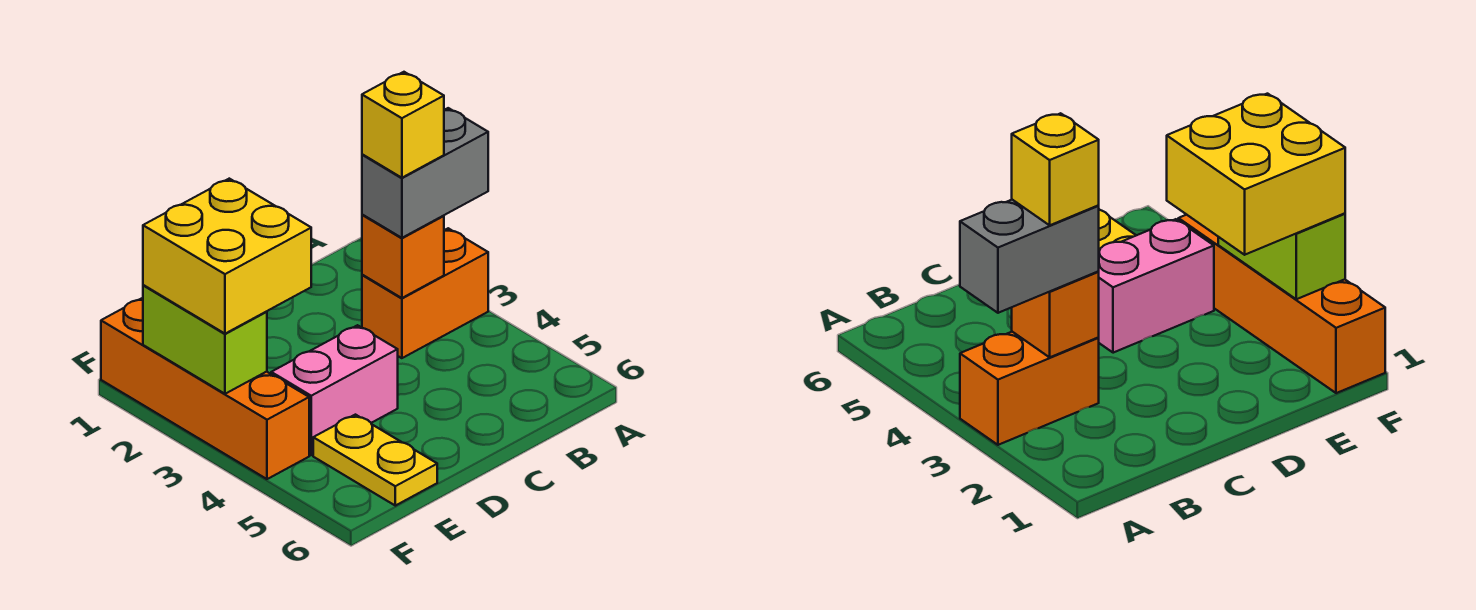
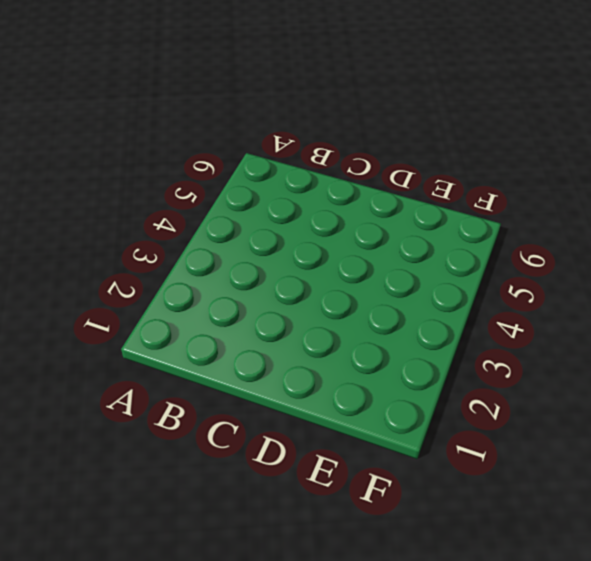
none -> orange brick A3:B3 level 1
none -> pink brick D4:E4 level 1

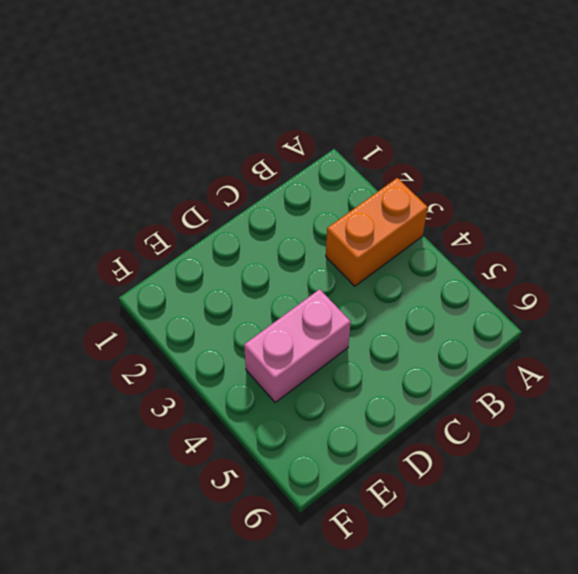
none -> yellow plate E5:E6 level 1
none -> orange brick F1:F4 level 1

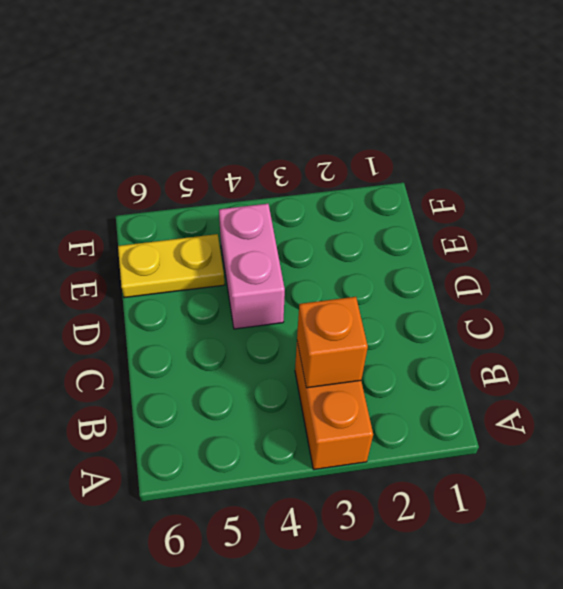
none -> orange brick F1:F4 level 1
none -> lime brick F2:F3 level 2

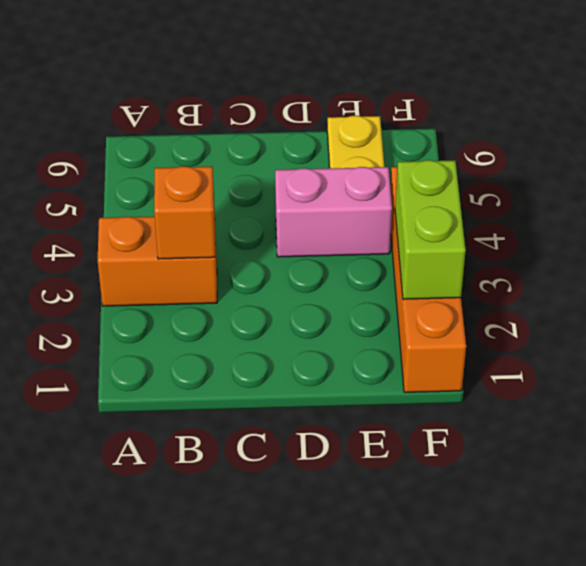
none -> grey brick A3:B3 level 3
none -> yellow brick E2:F3 level 3

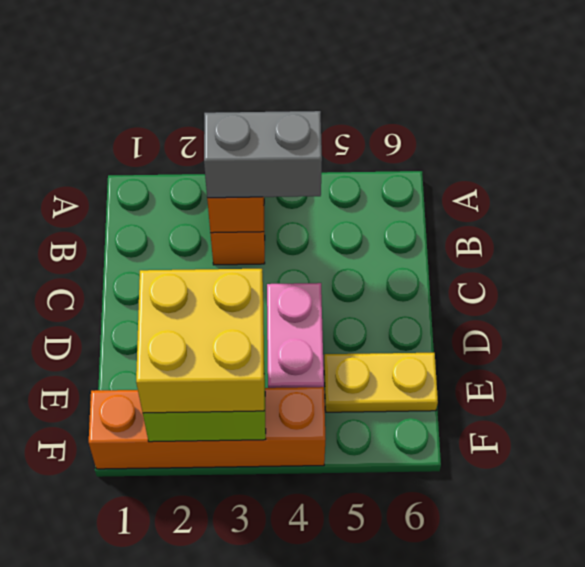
grey brick B3:B4 level 3 -> grey brick A3:B3 level 3
none -> yellow brick B3 level 4

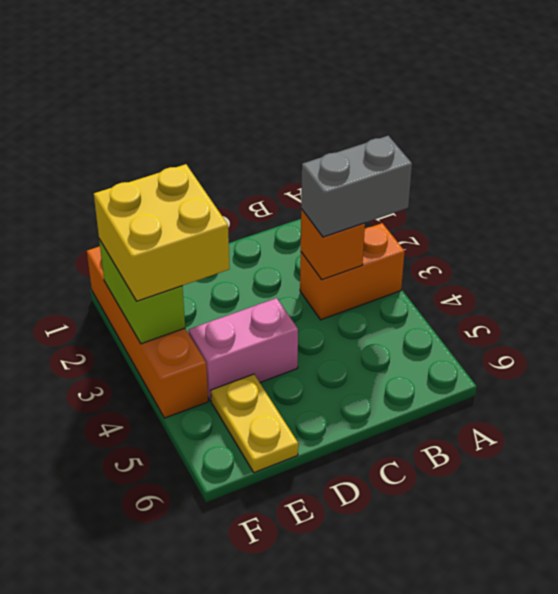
none -> yellow brick B3 level 4

